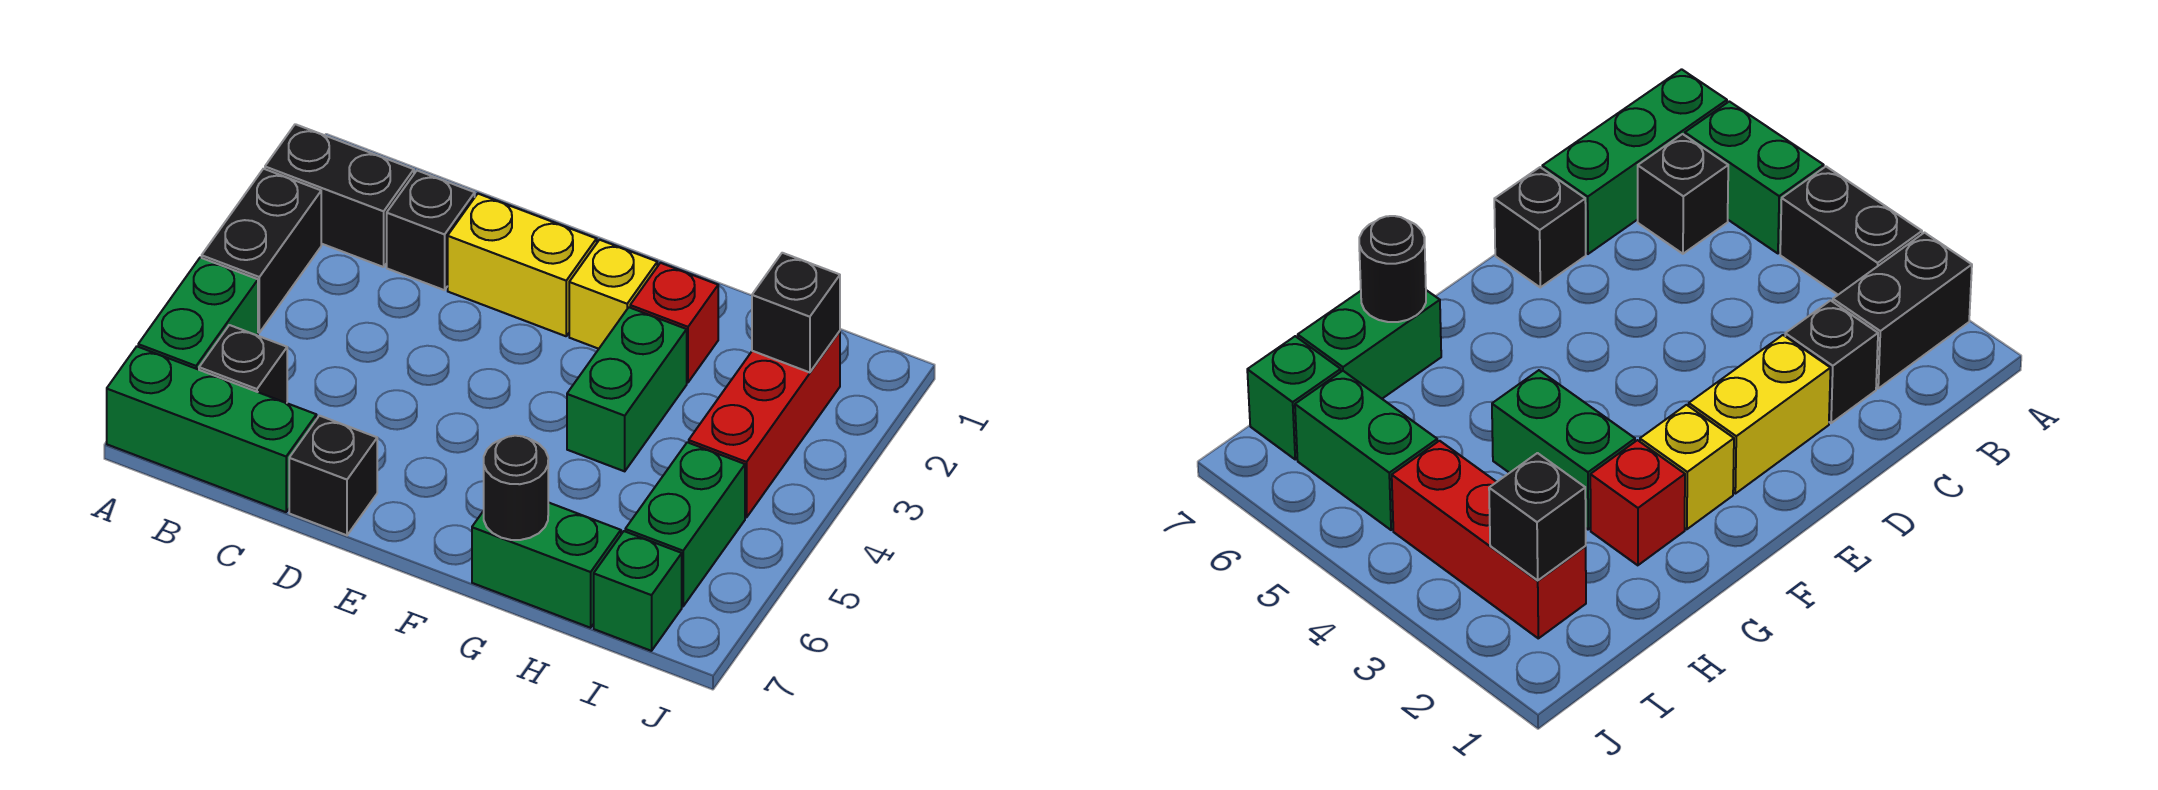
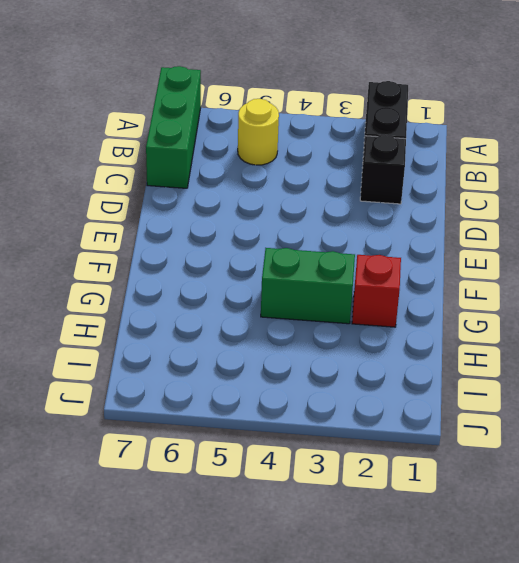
yellow round brick B5 level 1 -> none
none -> black brick A3:A4 level 1
none -> green brick A5:A6 level 1
none -> black brick B6 level 1

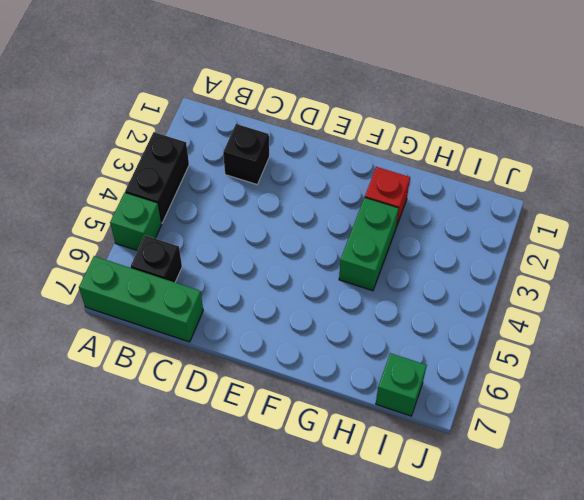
green brick A5 level 1 -> green brick A5:A6 level 1
none -> black brick A2:B2 level 1
none -> yellow brick D2:E2 level 1
none -> black brick D7 level 1

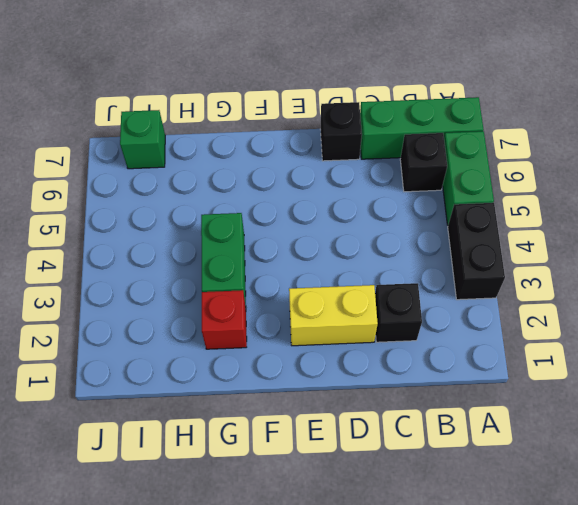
none -> black brick A2:B2 level 1
none -> yellow brick F2 level 1
none -> green brick G7:H7 level 1

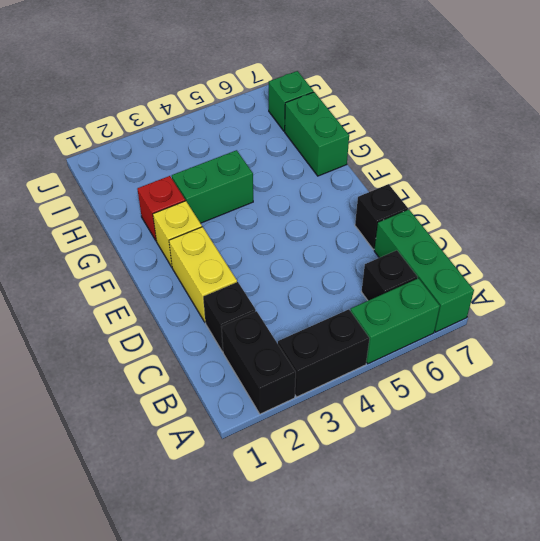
none -> red brick I2:I4 level 1
none -> green brick I5:I6 level 1
none -> black round brick G7 level 2

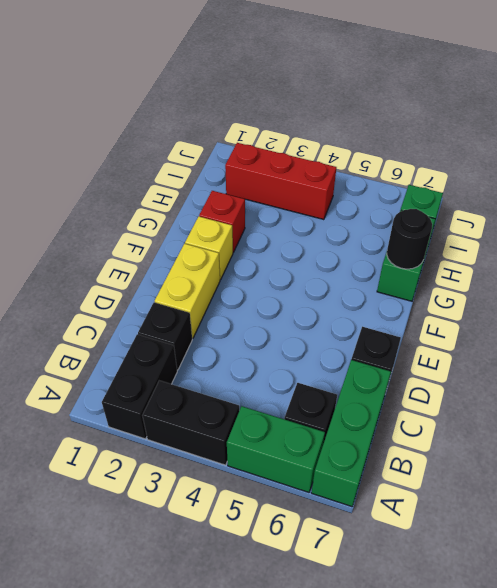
none -> green brick G3:G4 level 1
none -> green brick I5:I6 level 1
none -> black brick I2 level 2

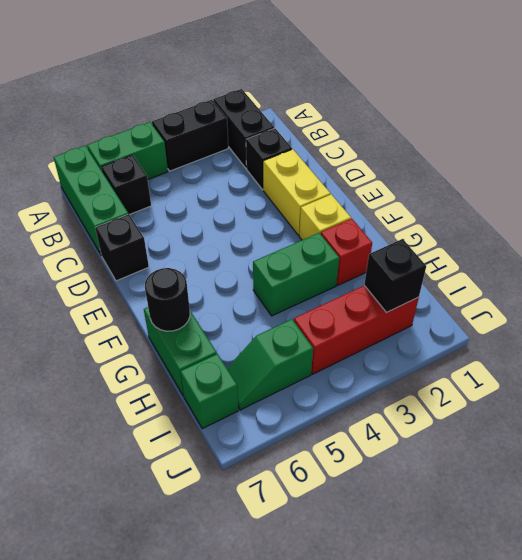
green slope I5:I6 level 1 top 5 -> green brick I5:I6 level 1

